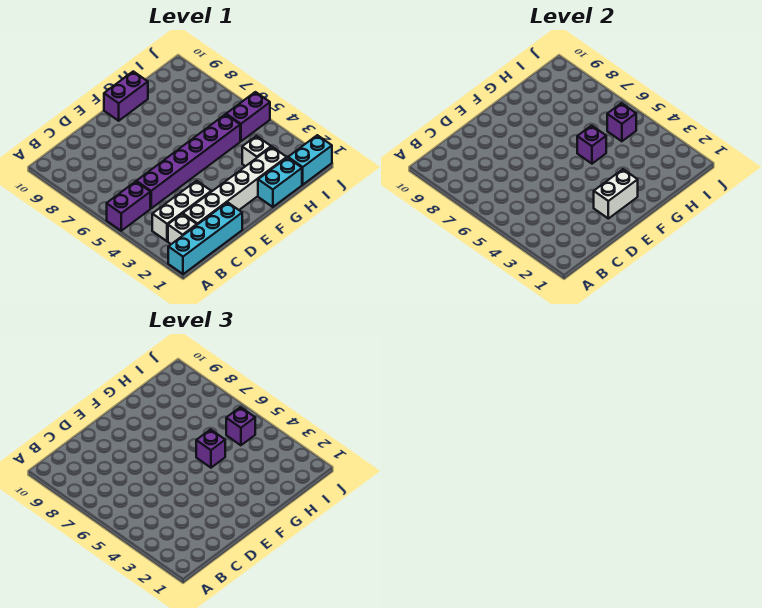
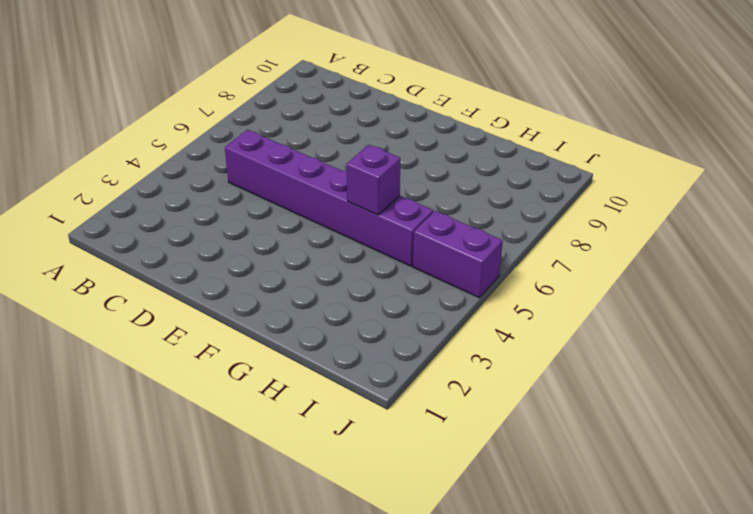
none -> cyan brick A1:D1 level 1
none -> purple brick A5:B5 level 1
none -> white brick B2 level 1

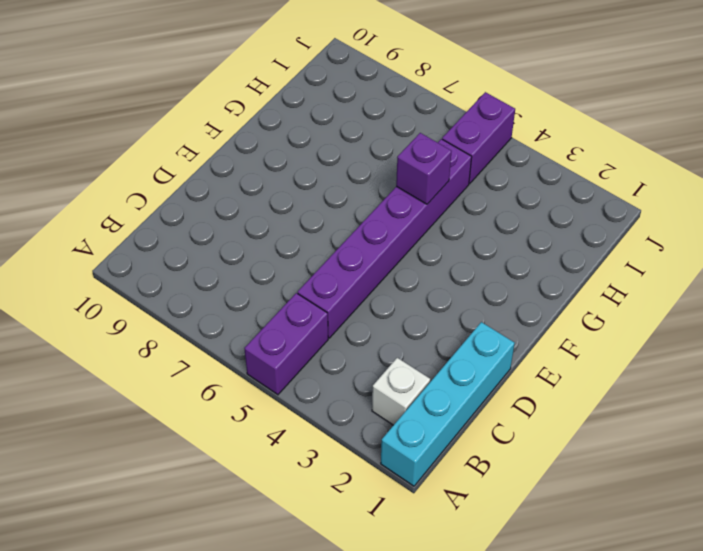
none -> white brick B3:D3 level 1
none -> white brick C2:H2 level 1
none -> purple brick F10:G10 level 1

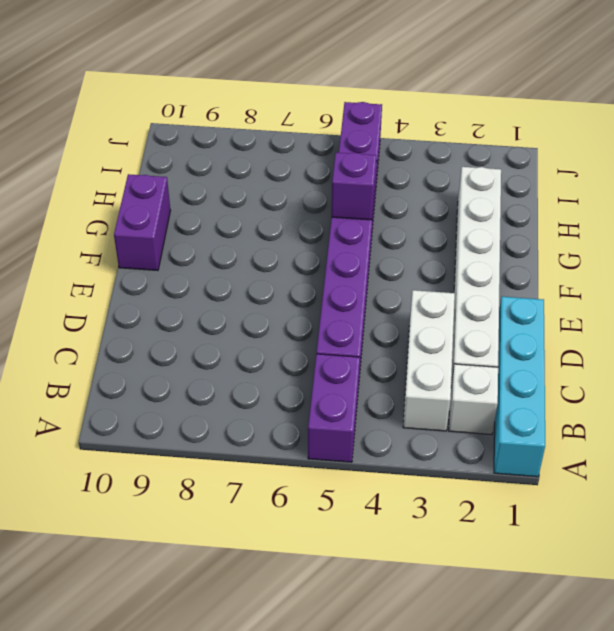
none -> cyan brick G1:H1 level 1
none -> white brick H3 level 1
none -> cyan brick I1:J1 level 1

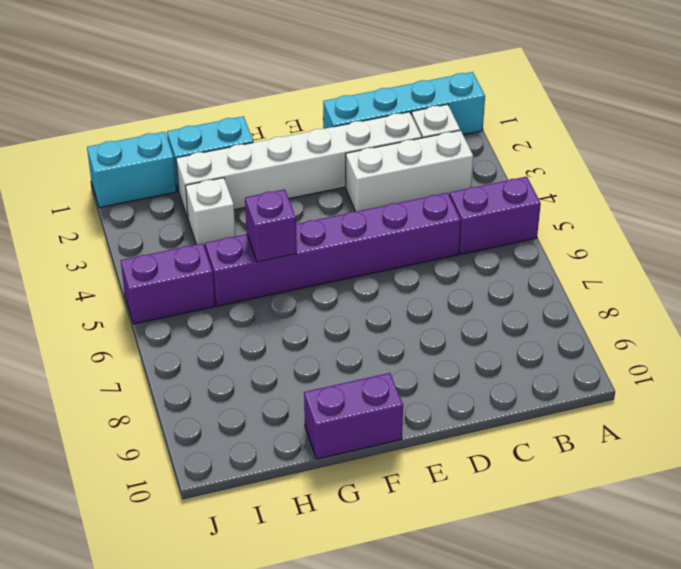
none -> white brick E2:F2 level 2
none -> purple brick I5 level 2
none -> purple brick G5 level 3

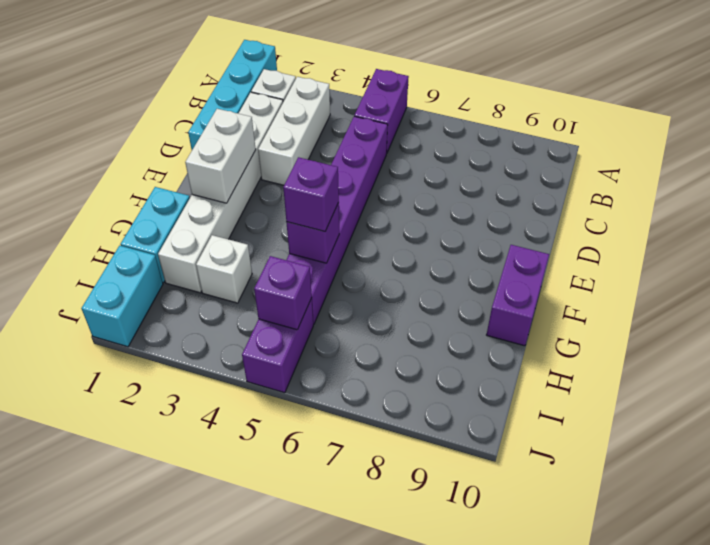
none -> purple brick I5 level 3

